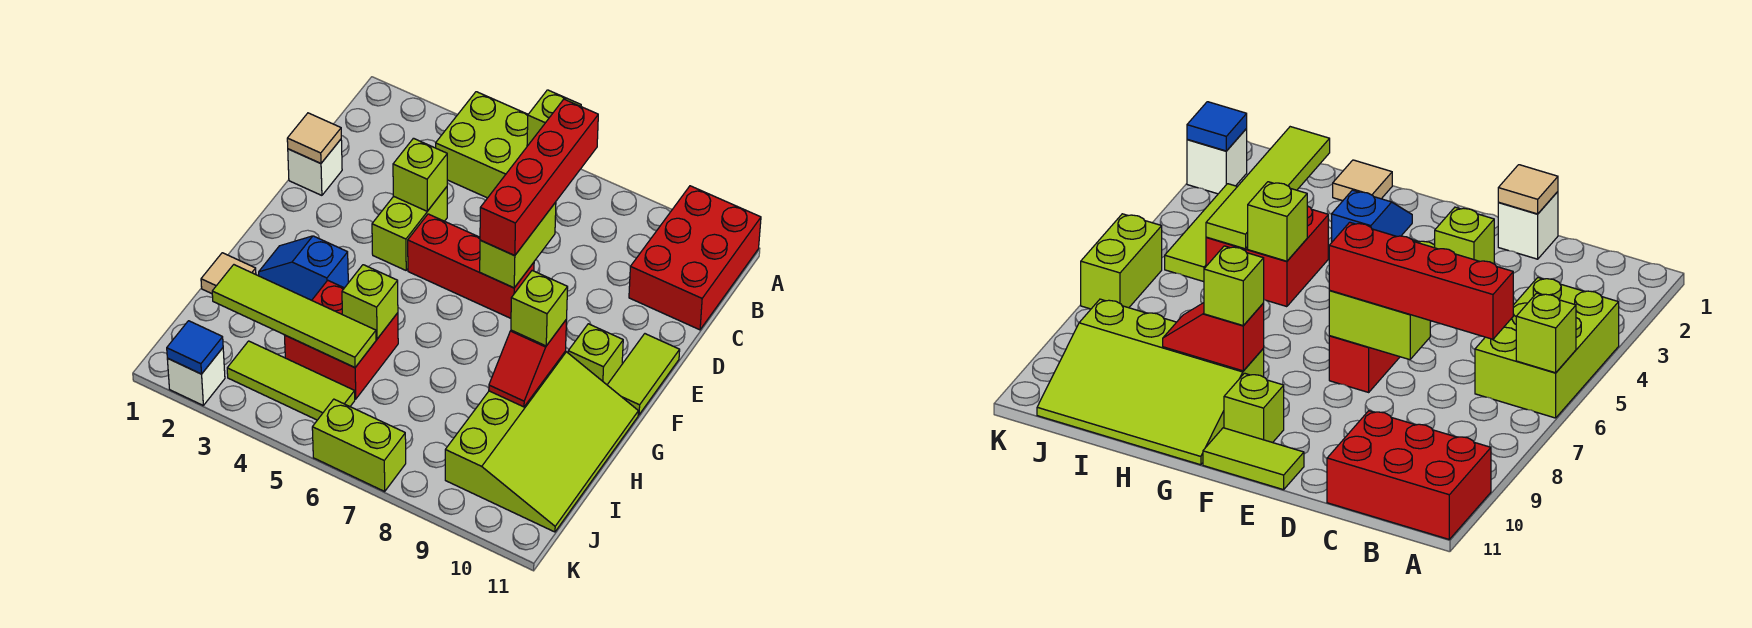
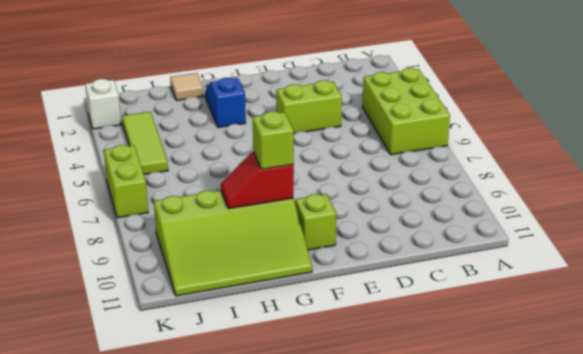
none -> red brick A10:C11 level 1
none -> white brick D1 level 1
none -> red brick E5:E7 level 1

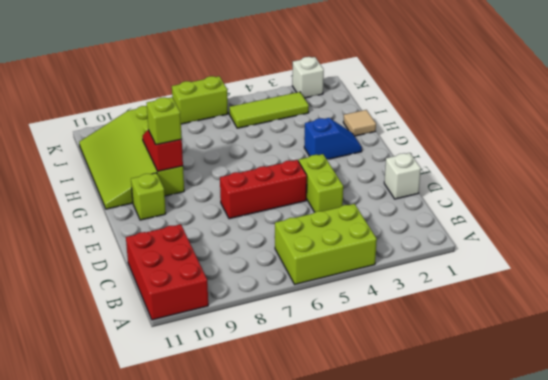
none -> lime tile E11:F11 level 1
none -> red brick H4:I5 level 1
none -> lime brick A6 level 2

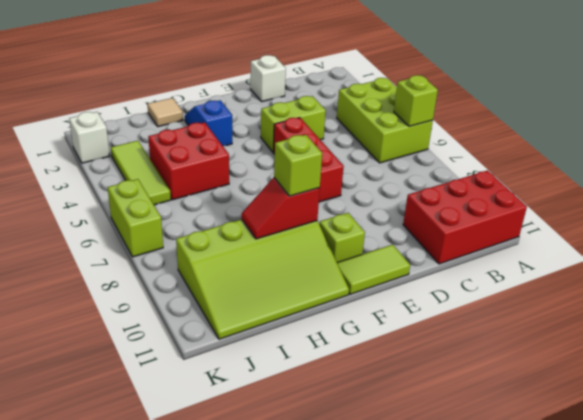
none -> tan tile D1 level 2
none -> lime brick D4 level 2
none -> lime brick D7:E7 level 2

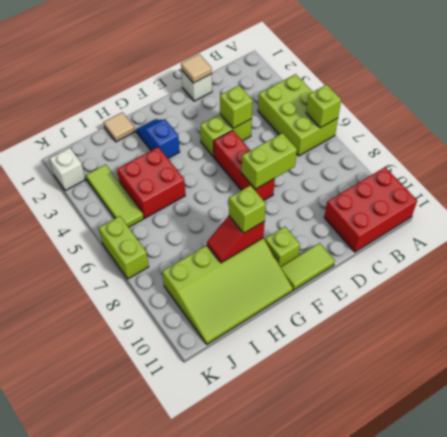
none -> lime brick H5 level 2
none -> lime tile I2:I5 level 2
none -> blue tile K2 level 2

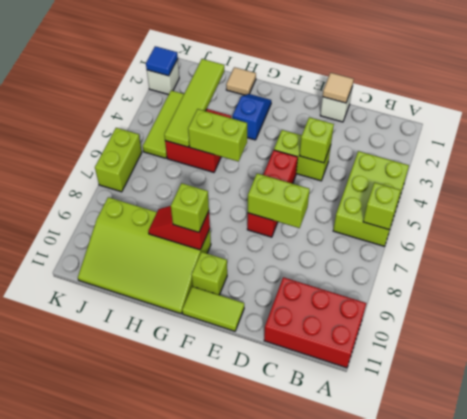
lime brick G5:H5 level 2 -> lime brick H5 level 2
none -> red brick B7:E7 level 3

